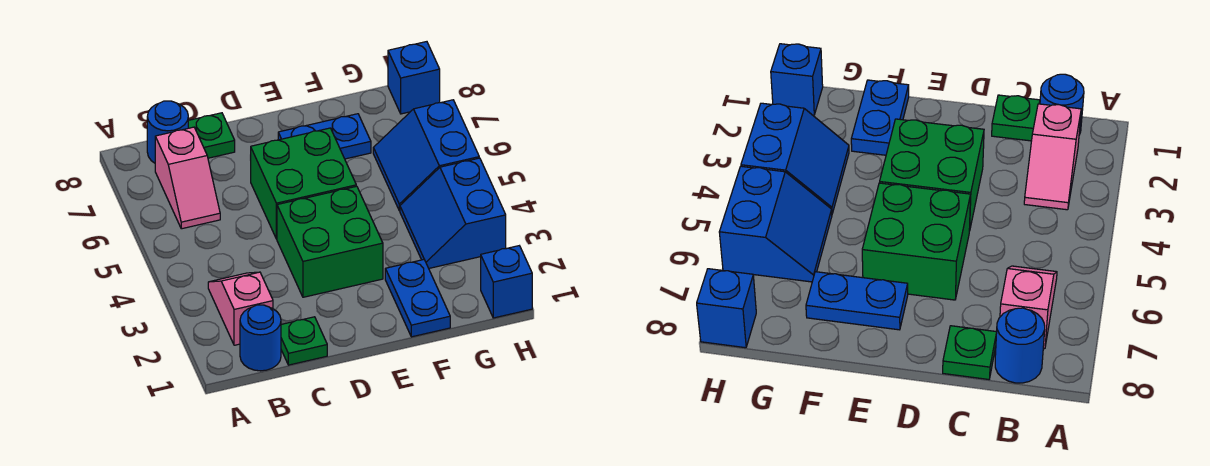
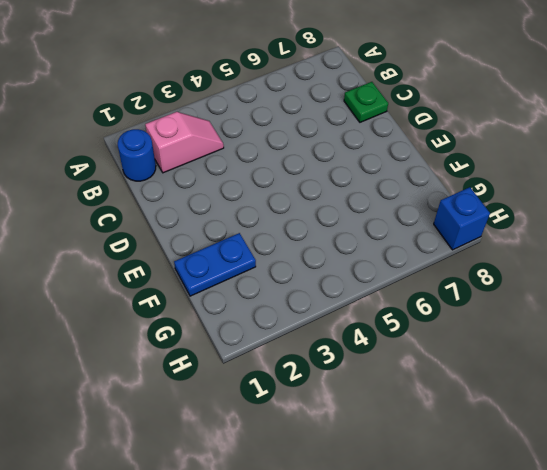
none -> pink slope B6:B7 level 1 top 7
none -> blue round brick B8 level 1
none -> green plate C1 level 1

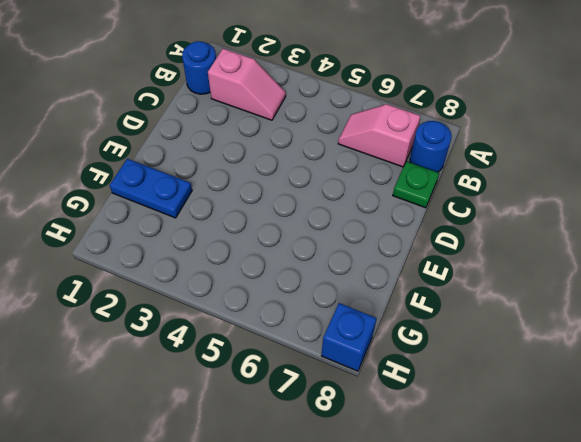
none -> green plate C1 level 1
none -> green brick D3:E4 level 1
none -> green brick D5:E6 level 1

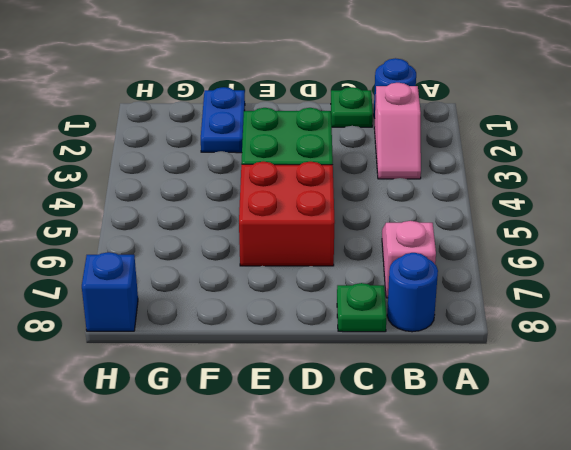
red brick D5:E6 level 1 -> green brick D5:E6 level 1
none -> blue plate E7:F7 level 1
none -> blue slope G3:H4 level 1 top H
none -> blue slope G5:H6 level 1 top H

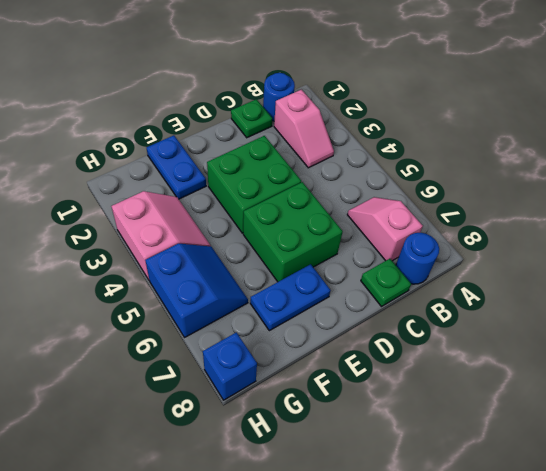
pink slope G3:H4 level 1 top H -> blue slope G3:H4 level 1 top H
none -> blue brick H1 level 1

